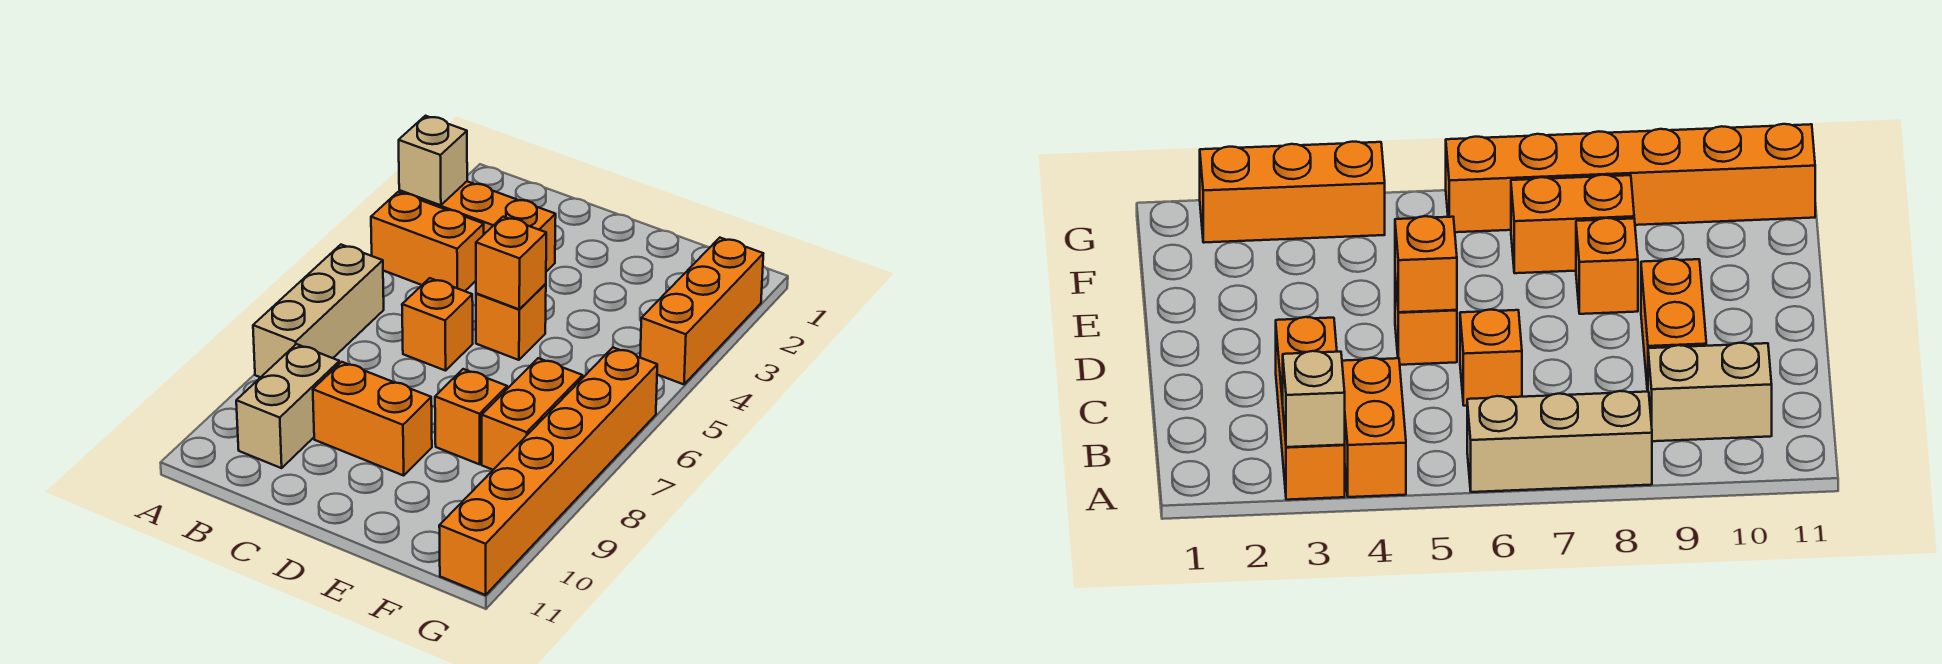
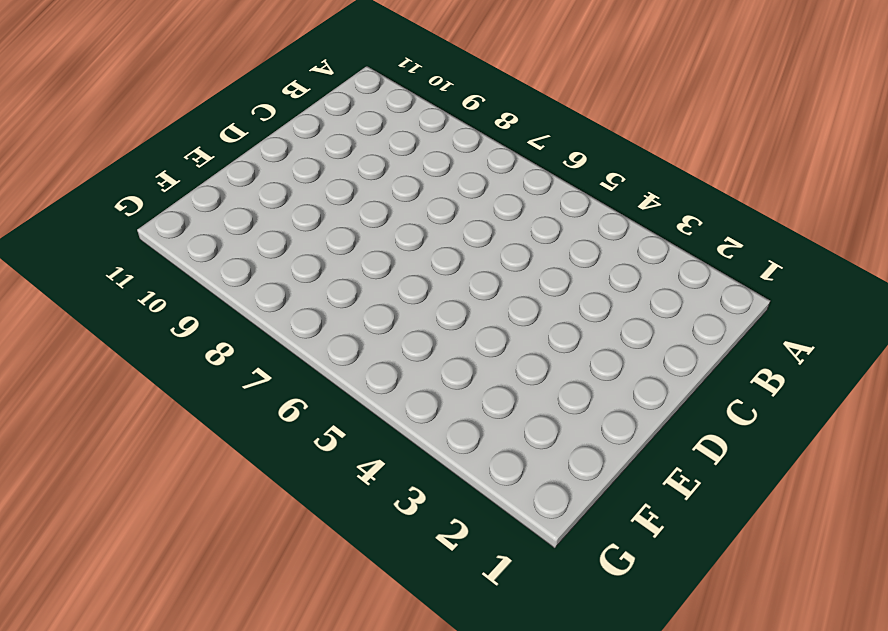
none -> orange brick A3:C3 level 1
none -> orange brick A4:B4 level 1
none -> tan brick A6:A8 level 1

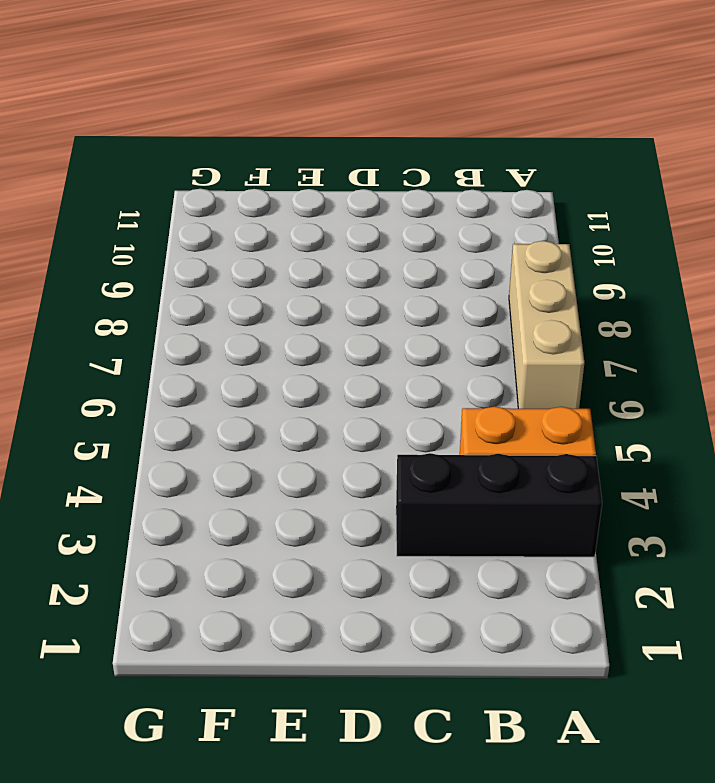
black brick A3:C3 level 1 -> orange brick A3:C3 level 1
none -> tan brick B9:B10 level 1
none -> orange brick C6 level 1
none -> orange brick C9:D9 level 1

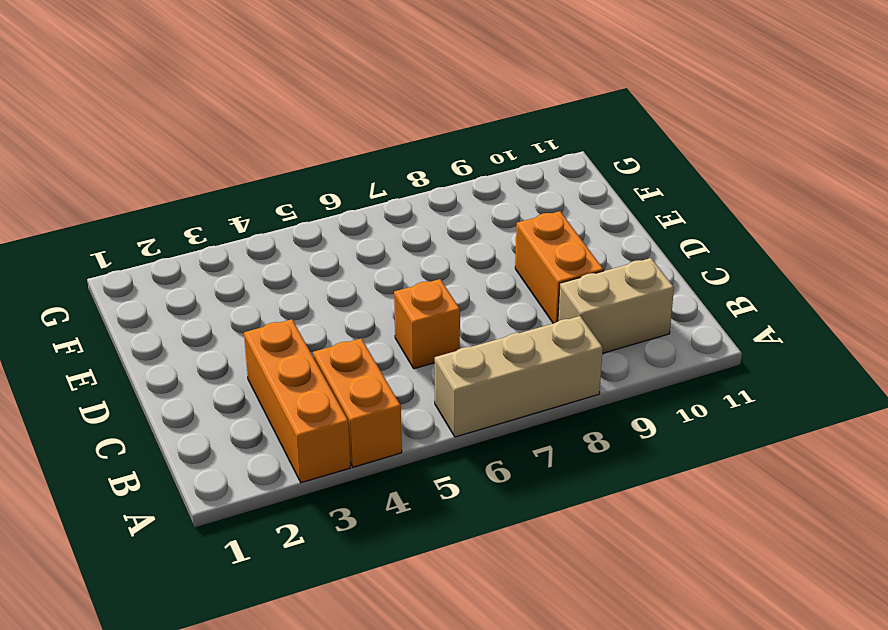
none -> orange brick D5 level 1
none -> orange brick E8 level 1
none -> orange brick F7:F8 level 1

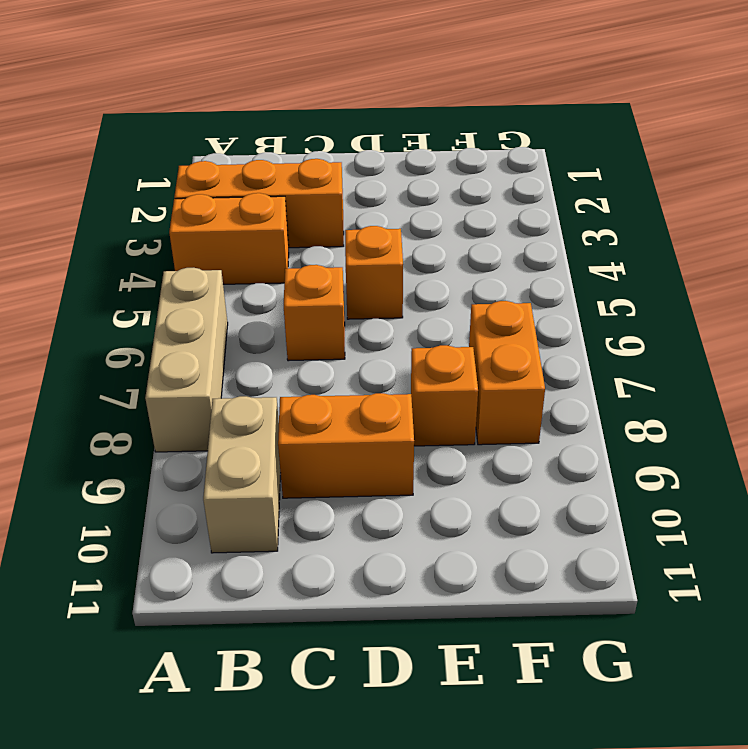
none -> orange brick G2:G4 level 1
none -> orange brick G6:G11 level 1
none -> tan brick A3 level 2

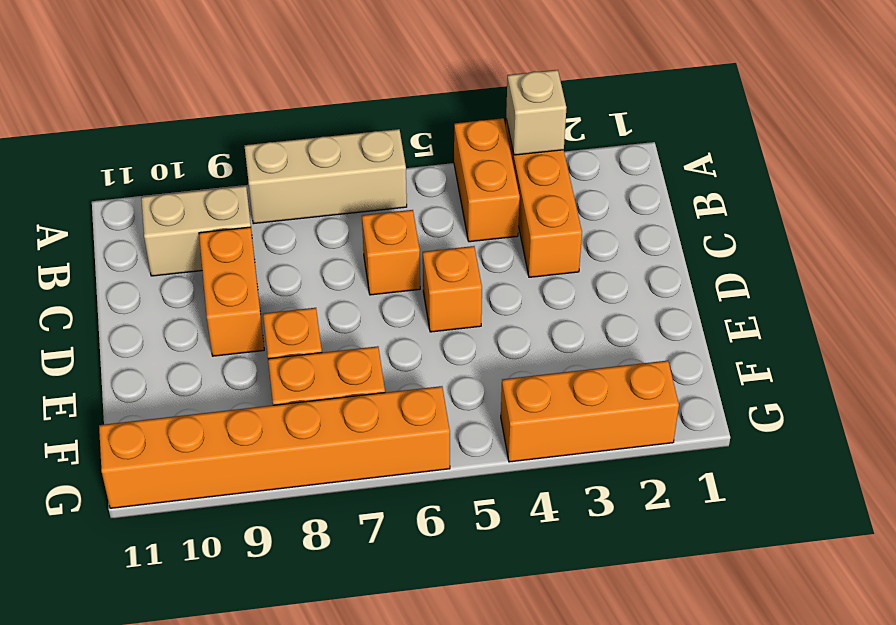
none -> orange brick D5 level 2

